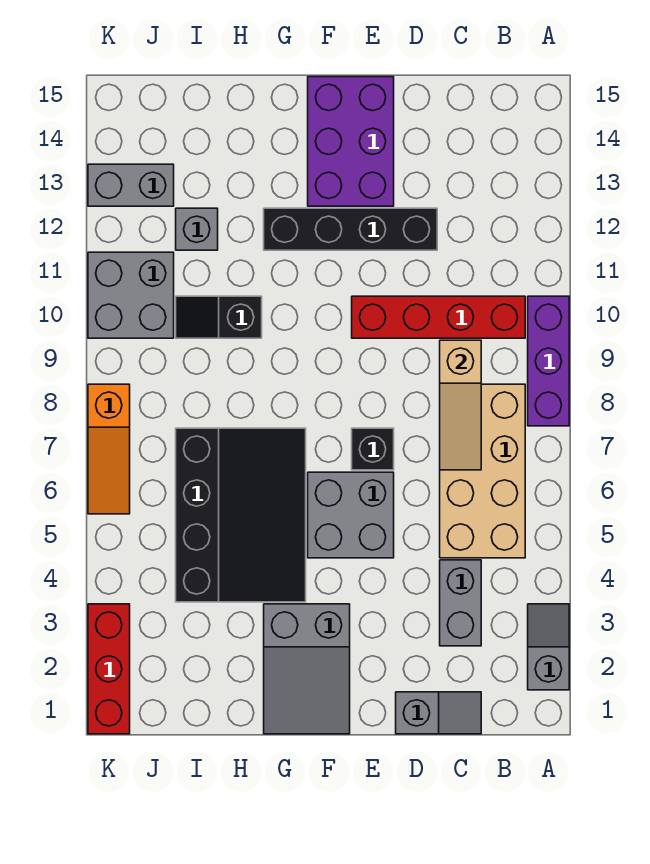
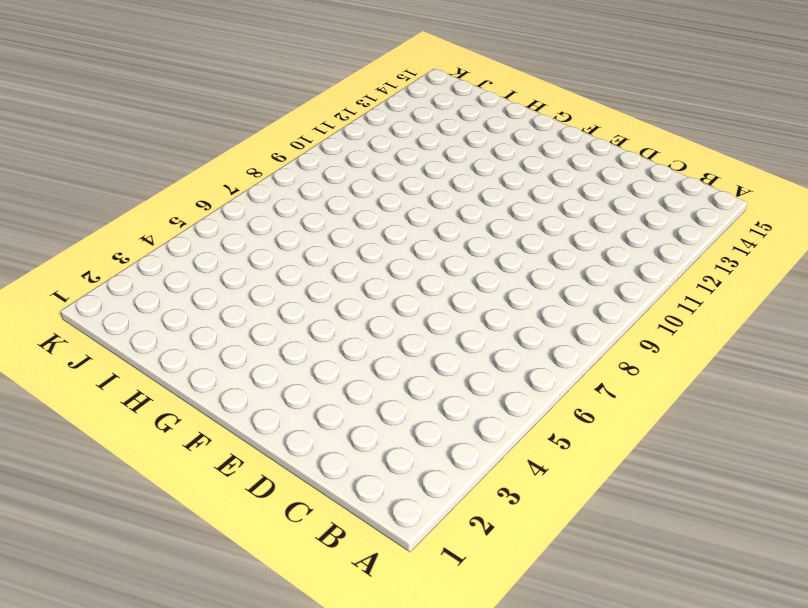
none -> grey slope A2:A3 level 1 top 2
none -> purple brick A8:A10 level 1
none -> tan brick B5:C8 level 1

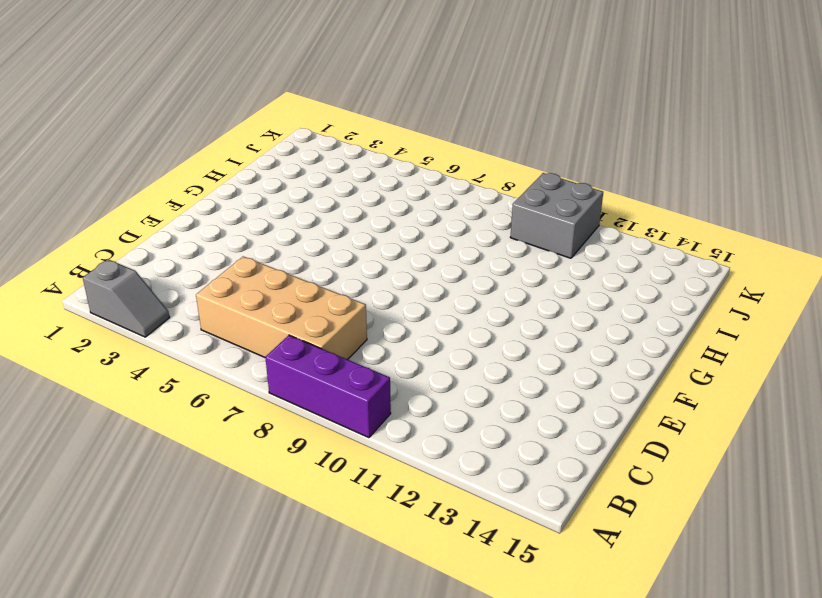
none -> red brick B10:E10 level 1
none -> grey slope C1:D1 level 1 top D
none -> grey brick C3:C4 level 1

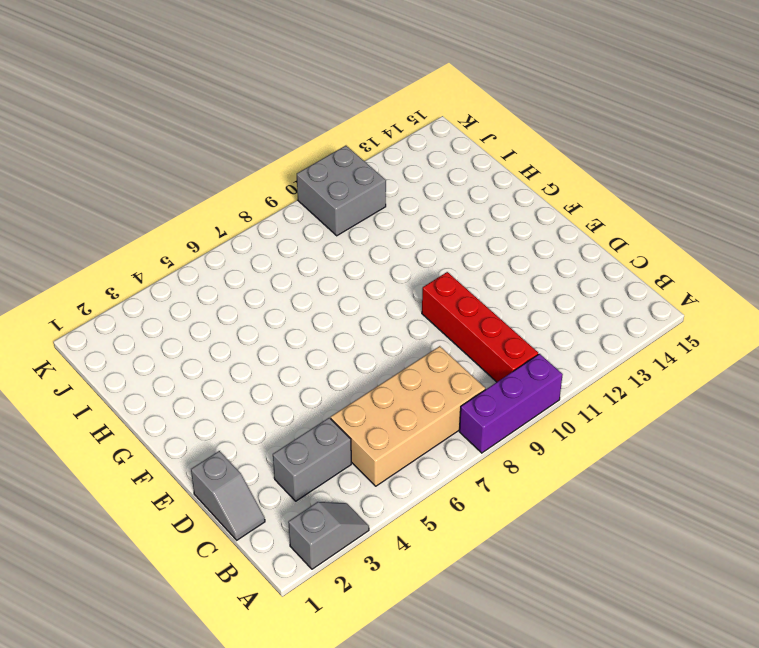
none -> black brick D12:G12 level 1
none -> grey brick E5:F6 level 1
none -> black brick E7 level 1

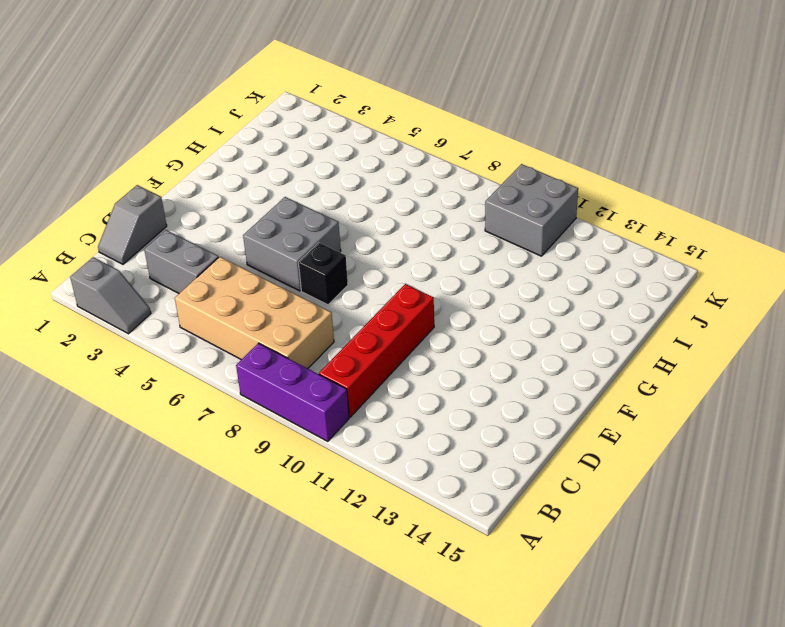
none -> black brick D12:G12 level 1
none -> purple brick E13:F15 level 1
none -> grey slope F1:G3 level 1 top 3

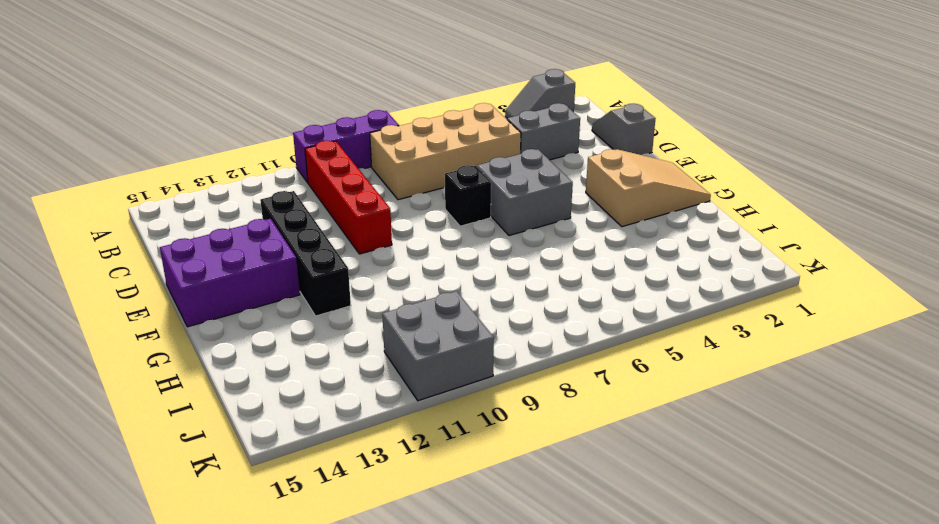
tan slope F1:G3 level 1 top 3 -> grey slope F1:G3 level 1 top 3
none -> black slope G4:I7 level 1 top I
none -> black slope H10:I10 level 1 top H
none -> grey brick I12 level 1

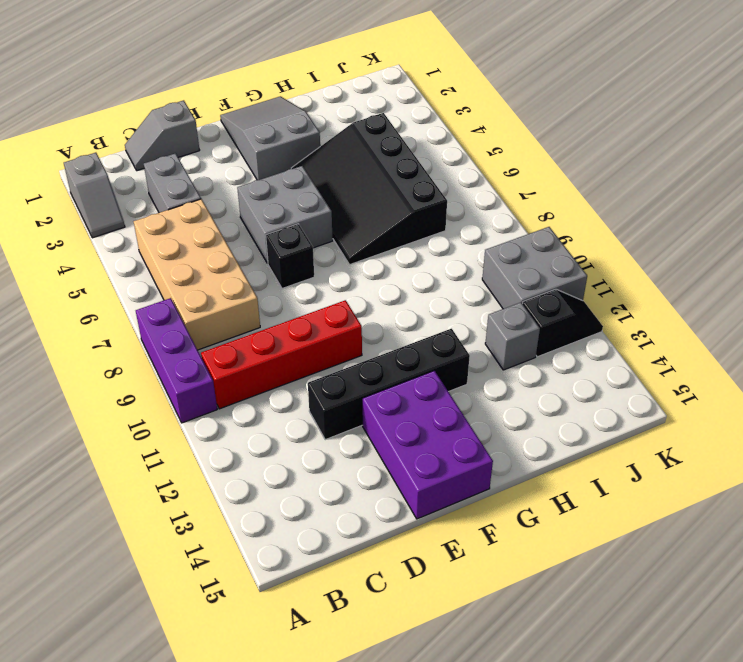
black slope J12:K12 level 1 top J -> black slope H10:I10 level 1 top H
none -> grey brick J13:K13 level 1
none -> red brick K1:K3 level 1
none -> orange slope K6:K8 level 1 top 8

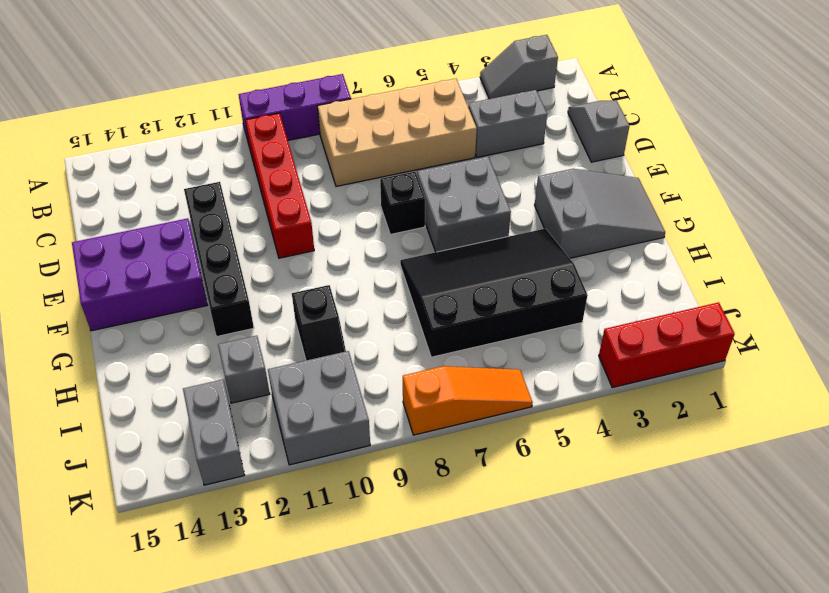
none -> tan slope C7:C9 level 2 top 9

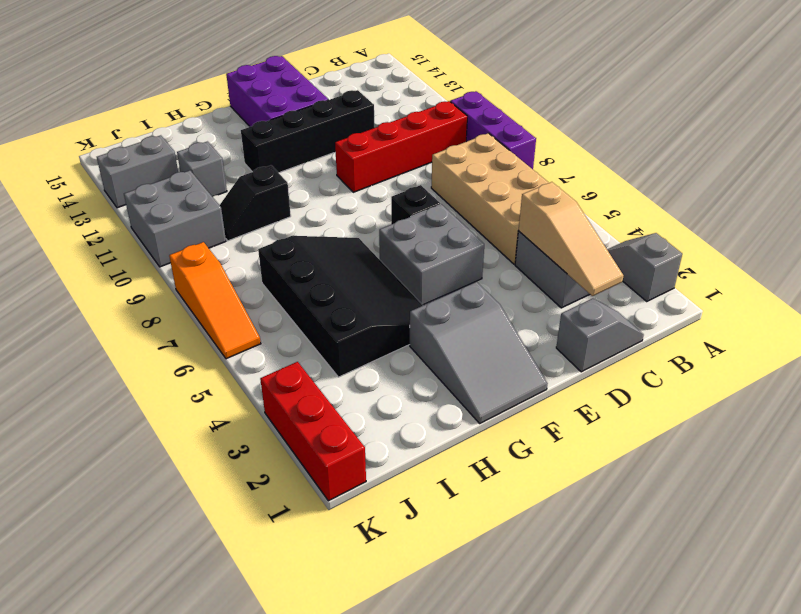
tan slope C2:C4 level 2 top 4 -> tan slope C7:C9 level 2 top 9

